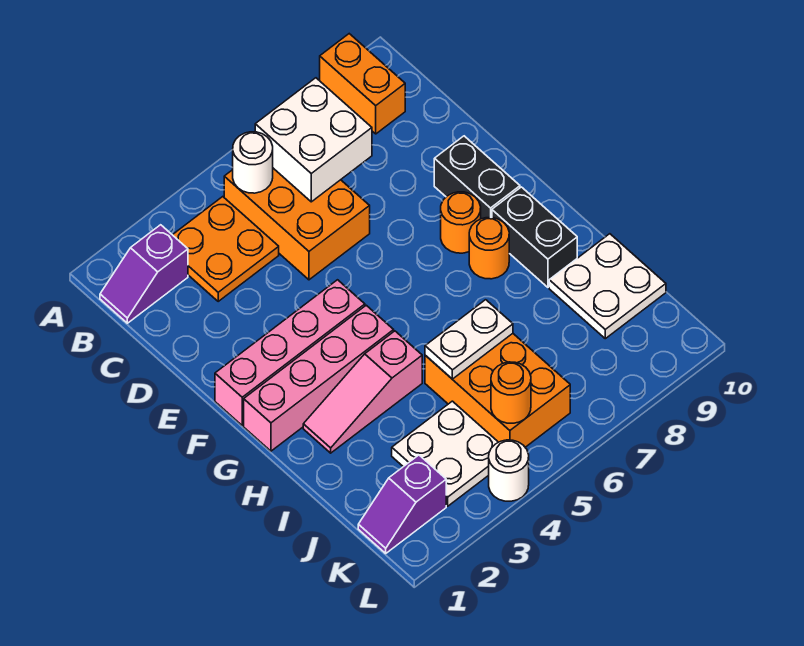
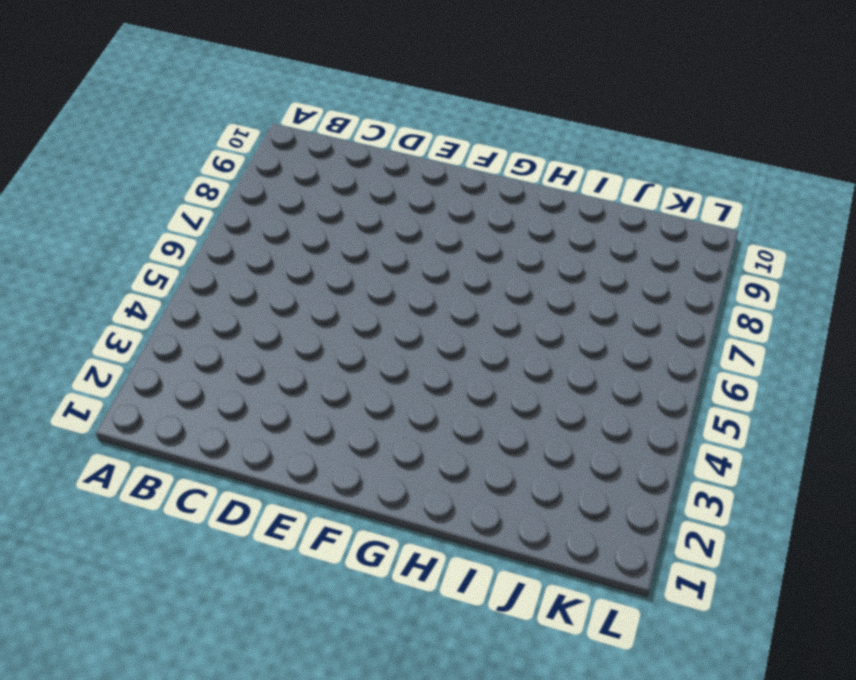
none -> orange brick A9:B9 level 1
none -> purple slope B1:B2 level 1 top 2
none -> orange plate B3:C4 level 1

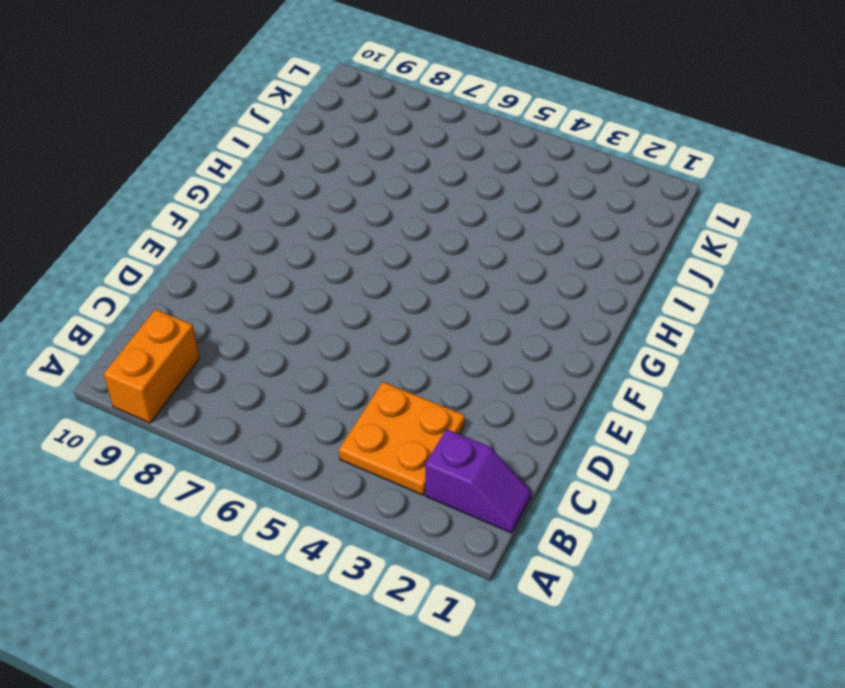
none -> orange brick B5:D6 level 1
none -> black brick E9:F9 level 1
none -> pink brick F1:F4 level 1

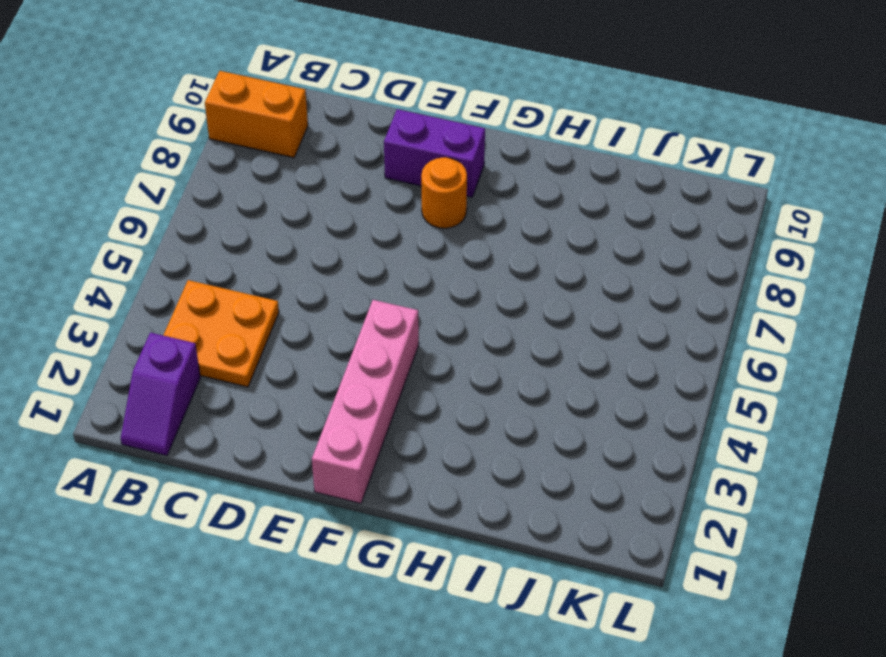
purple brick E9:F9 level 1 -> black brick E9:F9 level 1
none -> orange brick B5:D6 level 1
none -> pink brick G1:G4 level 1
none -> orange round brick G8 level 1

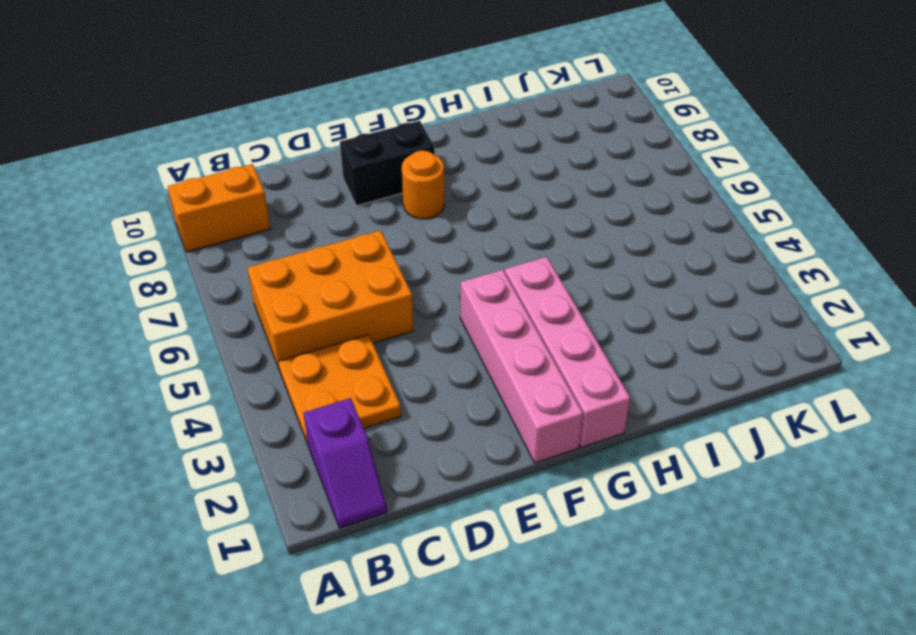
none -> orange round brick G8 level 1
none -> black brick G9:H9 level 1
none -> pink slope H2:H4 level 1 top 4

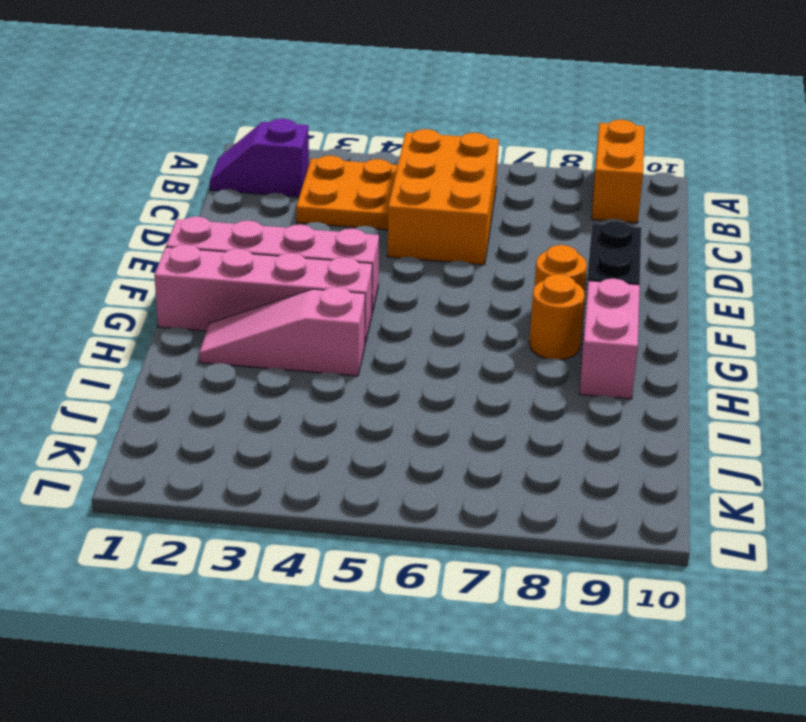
pink brick G9:H9 level 1 -> black brick G9:H9 level 1
none -> orange brick I5:K6 level 1
none -> white plate I9:J10 level 1
none -> white plate J3:K4 level 1

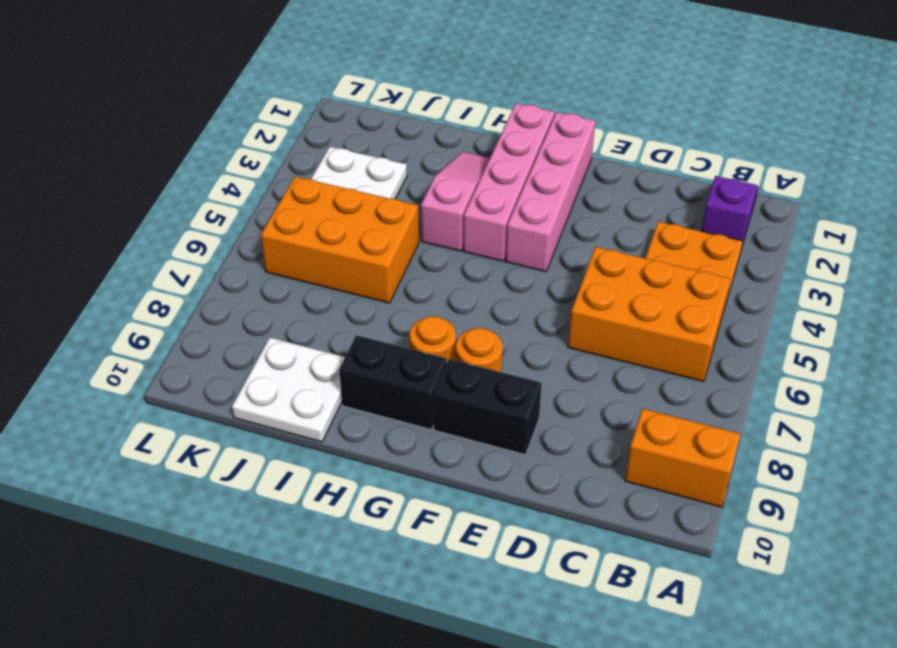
none -> purple slope K1:K2 level 1 top 2
none -> white round brick L4 level 1
none -> white round brick B5 level 2

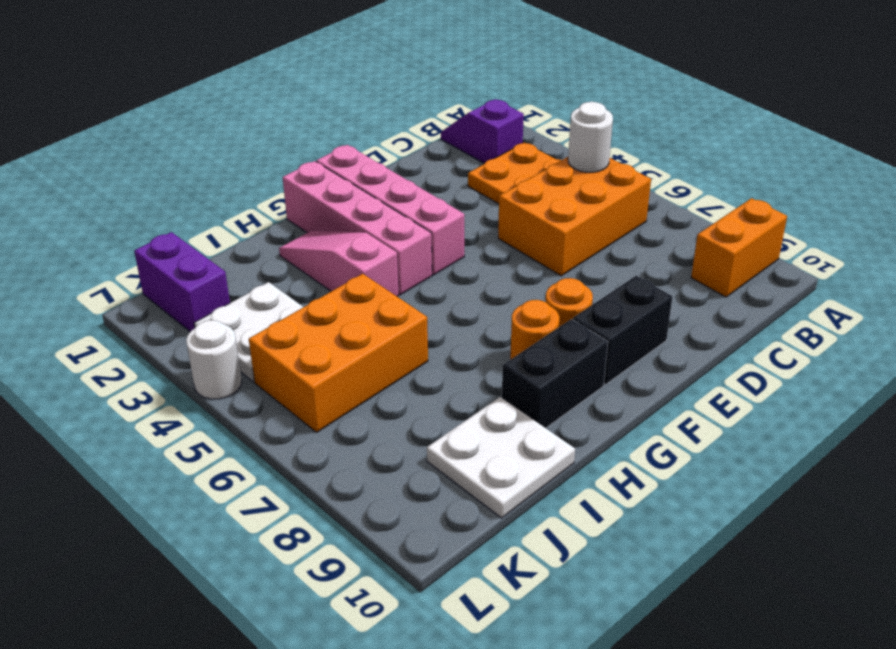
purple brick K1:K2 level 1 -> purple slope K1:K2 level 1 top 2
none -> white brick B6:C7 level 2
none -> white plate I5:I6 level 2
none -> orange round brick K5 level 2

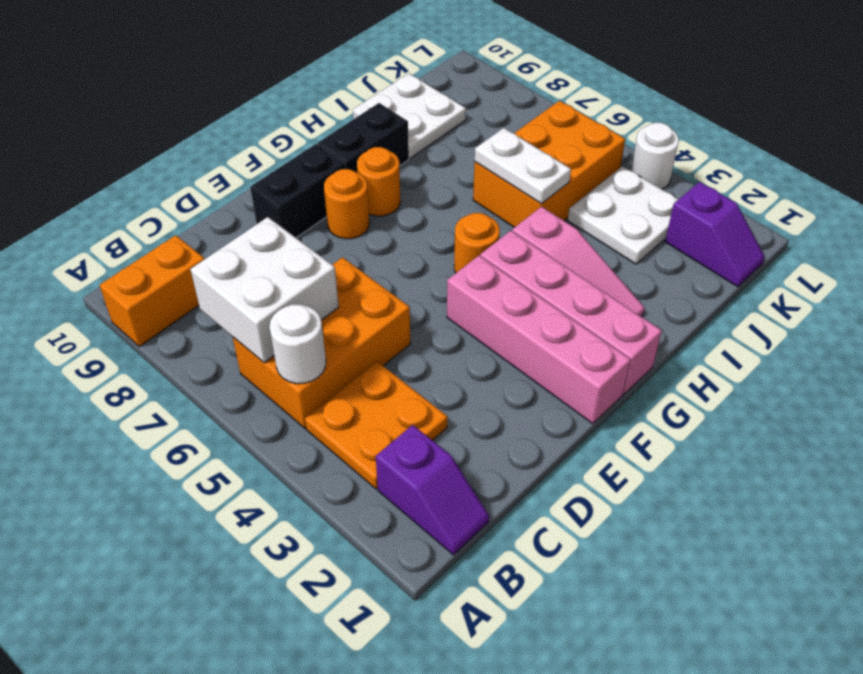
orange round brick G5 level 1 -> orange round brick K5 level 2

